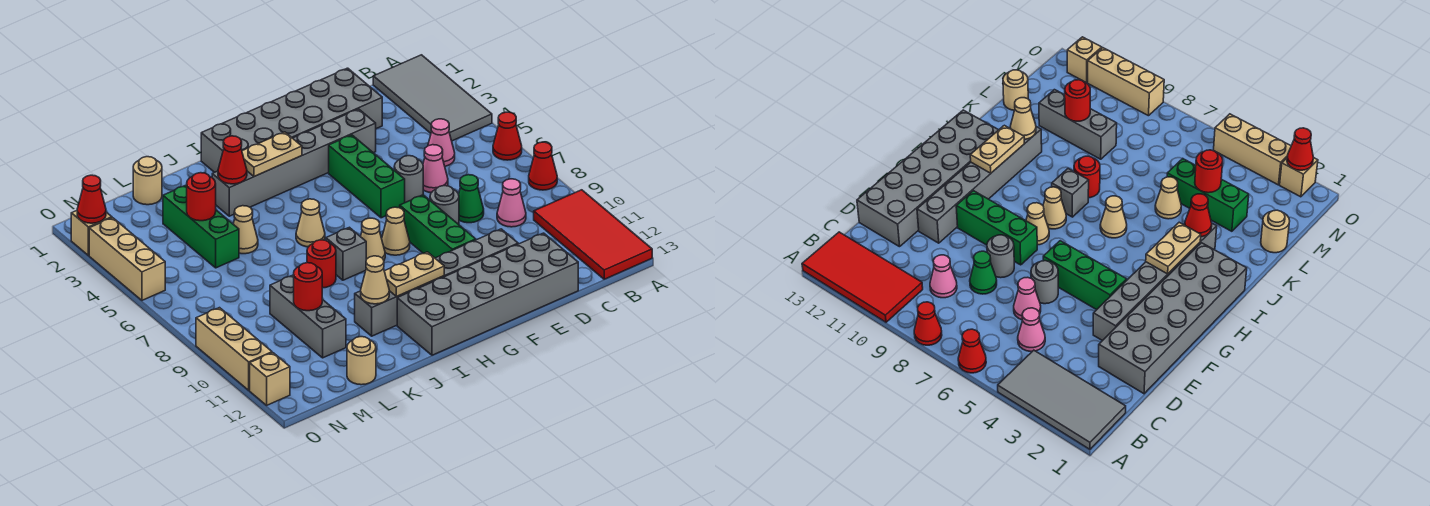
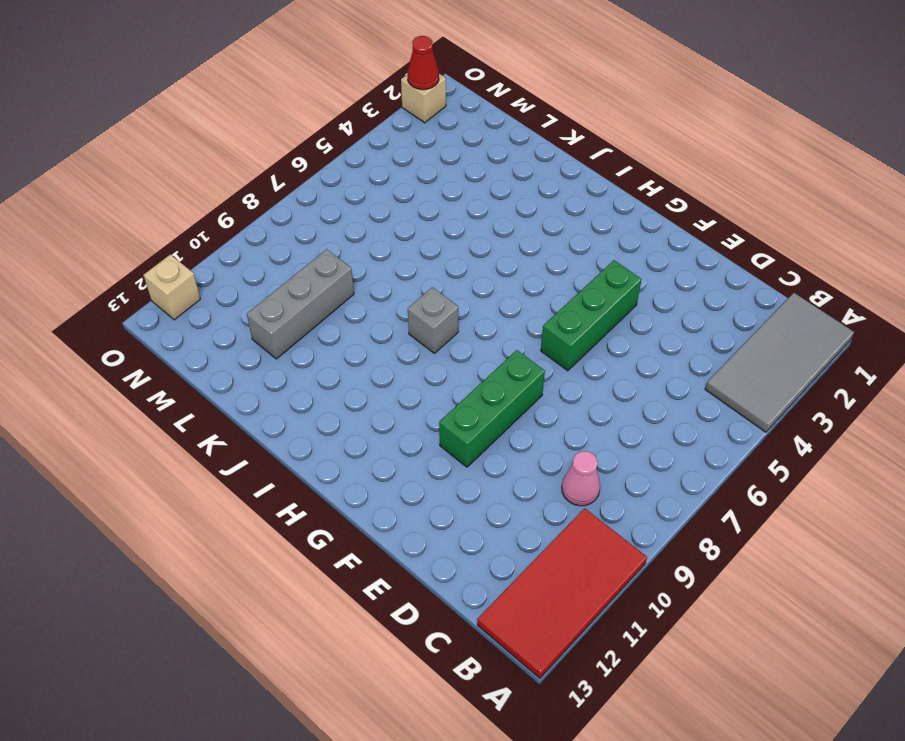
none -> red cone A6 level 1
none -> red cone A8 level 1
none -> pink cone C5 level 1
none -> grey brick D1:I2 level 1

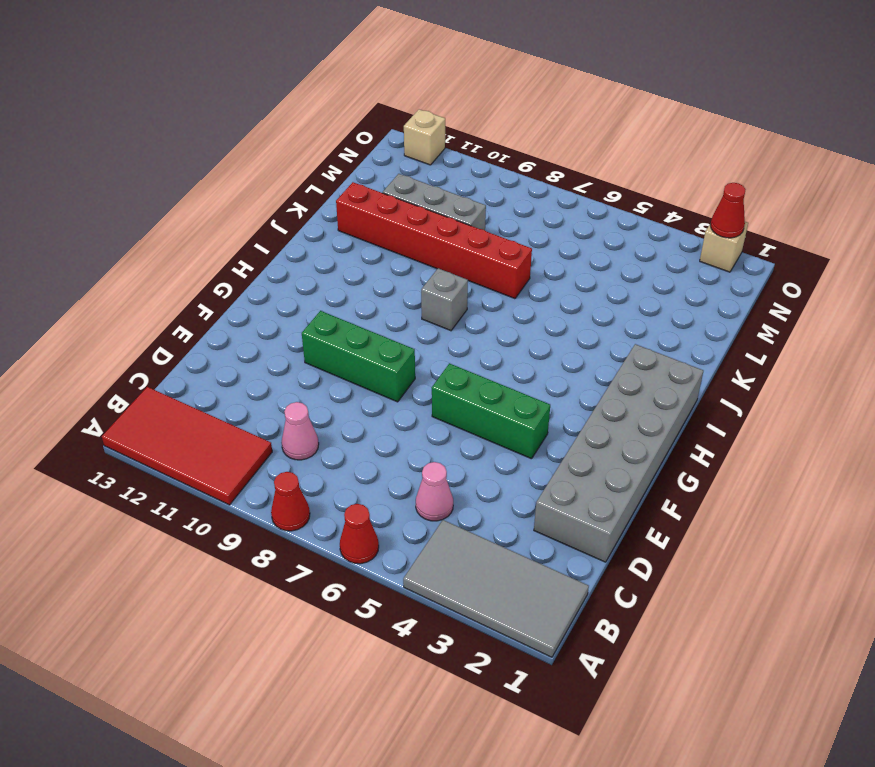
red brick K7:K12 level 1 -> none
none -> pink cone D6 level 1
none -> green cone D8 level 1
none -> grey brick D12:I13 level 1
none -> grey brick E3:J3 level 1

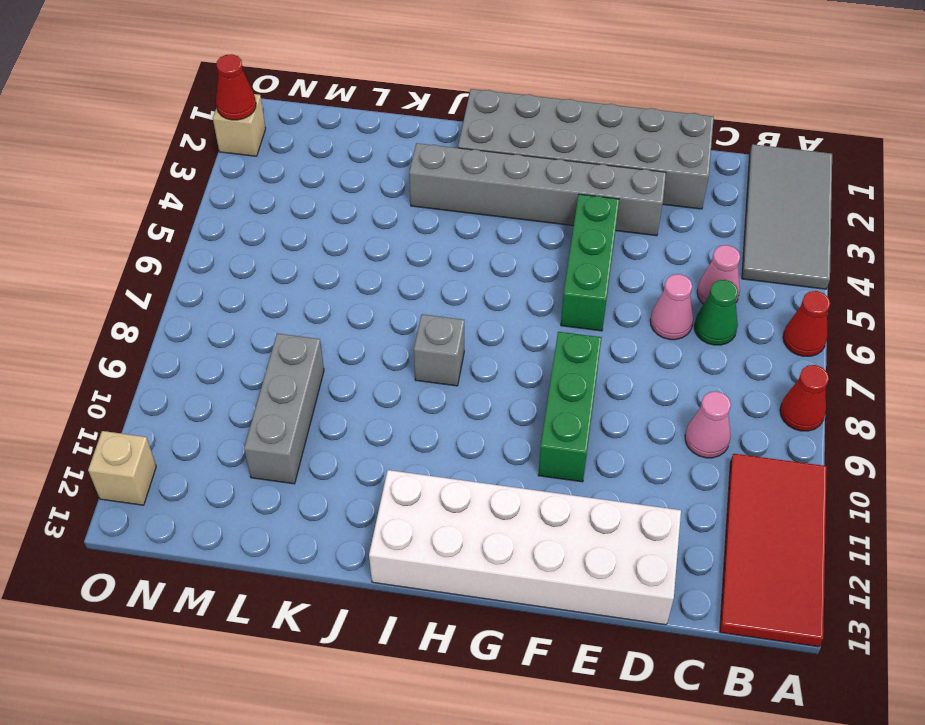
green cone C6 level 1 -> green cone D8 level 1
white brick D12:I13 level 1 -> grey brick D12:I13 level 1
none -> grey round brick E6 level 1
none -> grey round brick E8 level 1
none -> grey brick E11:J11 level 1
none -> tan cone G8 level 1

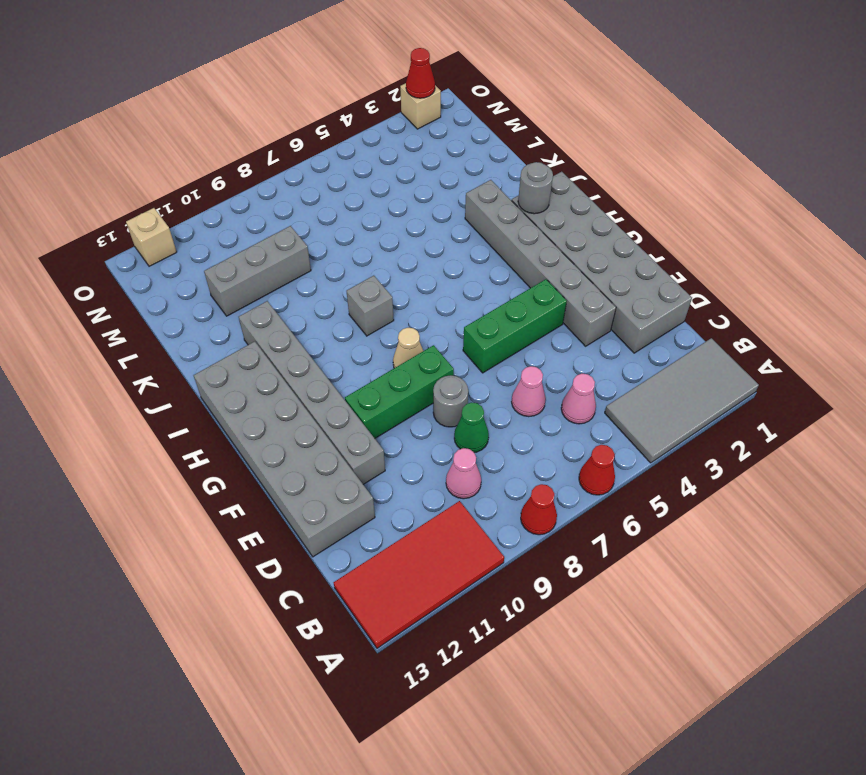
grey round brick I2 level 2 -> grey round brick E6 level 1
none -> tan cone H8 level 1
none -> tan cone I6 level 1
none -> red round brick J8 level 1
none -> tan cone K5 level 1

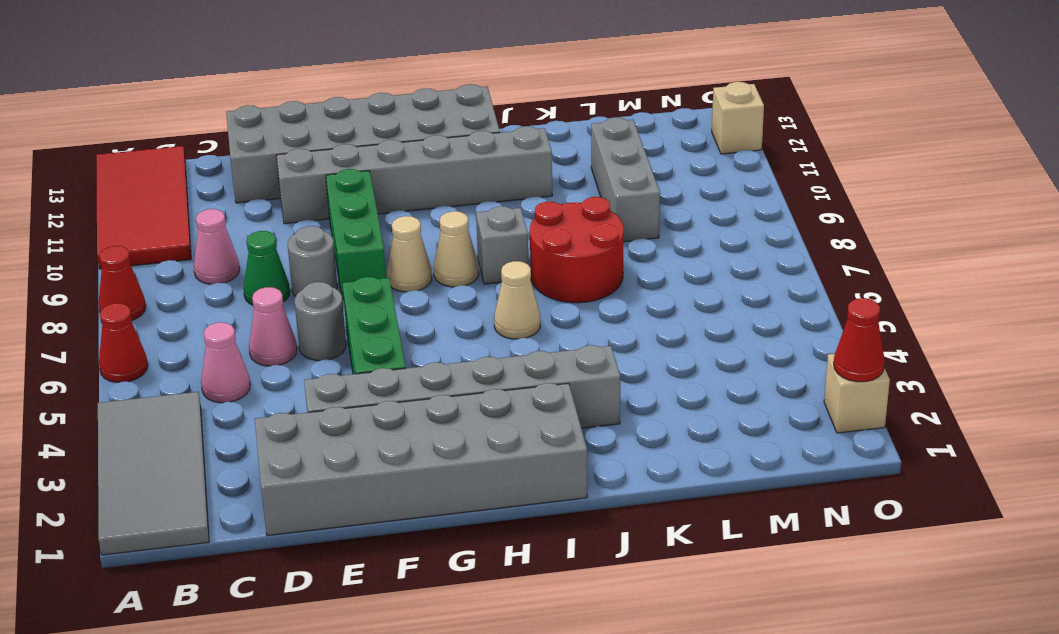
red round brick J7:K8 level 1 -> red round brick J8 level 1
none -> tan cone K5 level 1
none -> tan round brick L1 level 1
none -> green brick L3:L5 level 1
none -> tan round brick L13 level 1

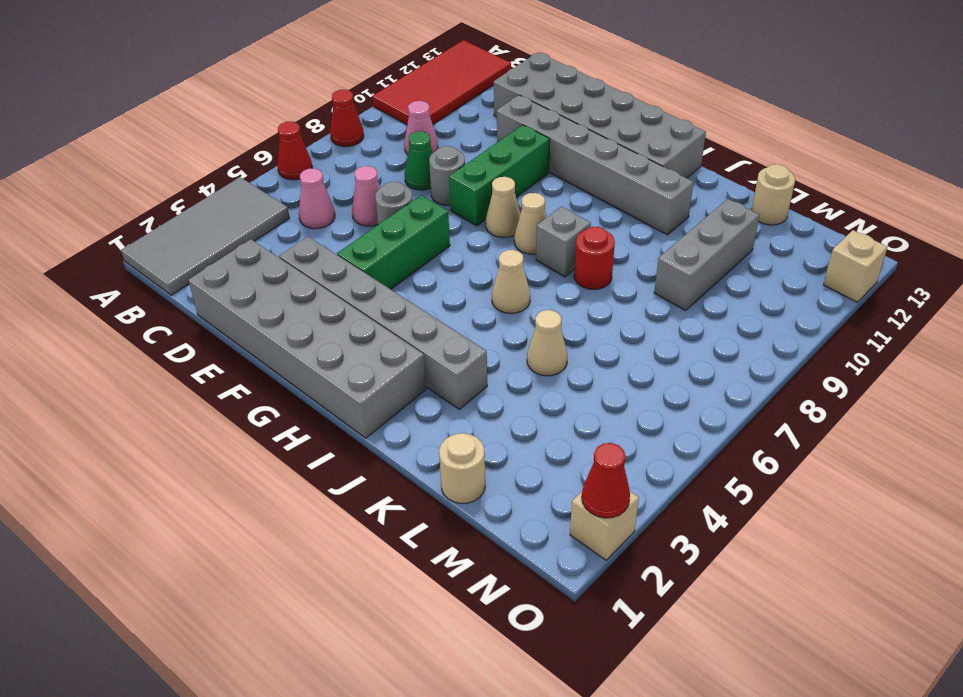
none -> green brick L3:L5 level 1
none -> tan brick O3:O5 level 1
none -> tan brick O9:O11 level 1
none -> tan plate H3:I3 level 2

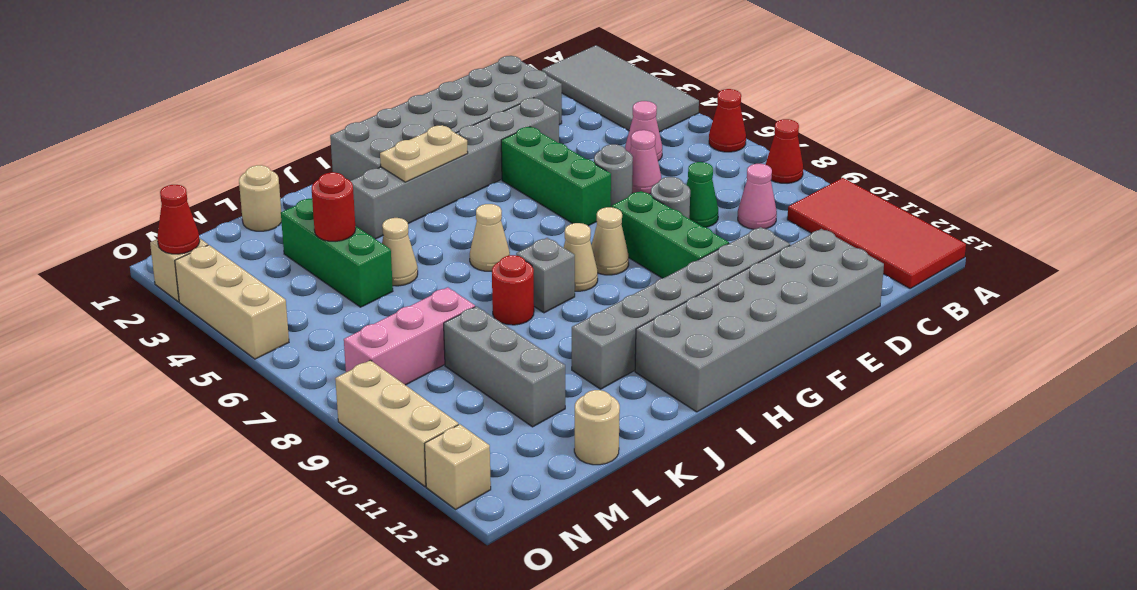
pink brick L8:N8 level 1 -> none
none -> tan plate H11:I11 level 2
none -> red cone J3 level 2
none -> tan cone J11 level 2
none -> red round brick L10 level 2

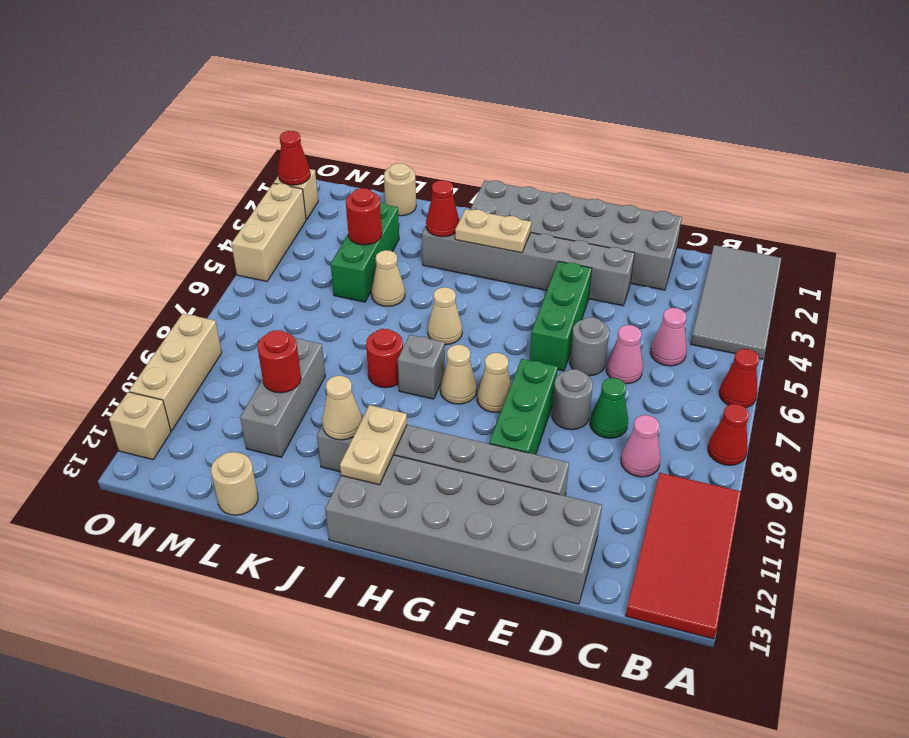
tan plate I11:I12 level 2 -> tan plate H11:I11 level 2

